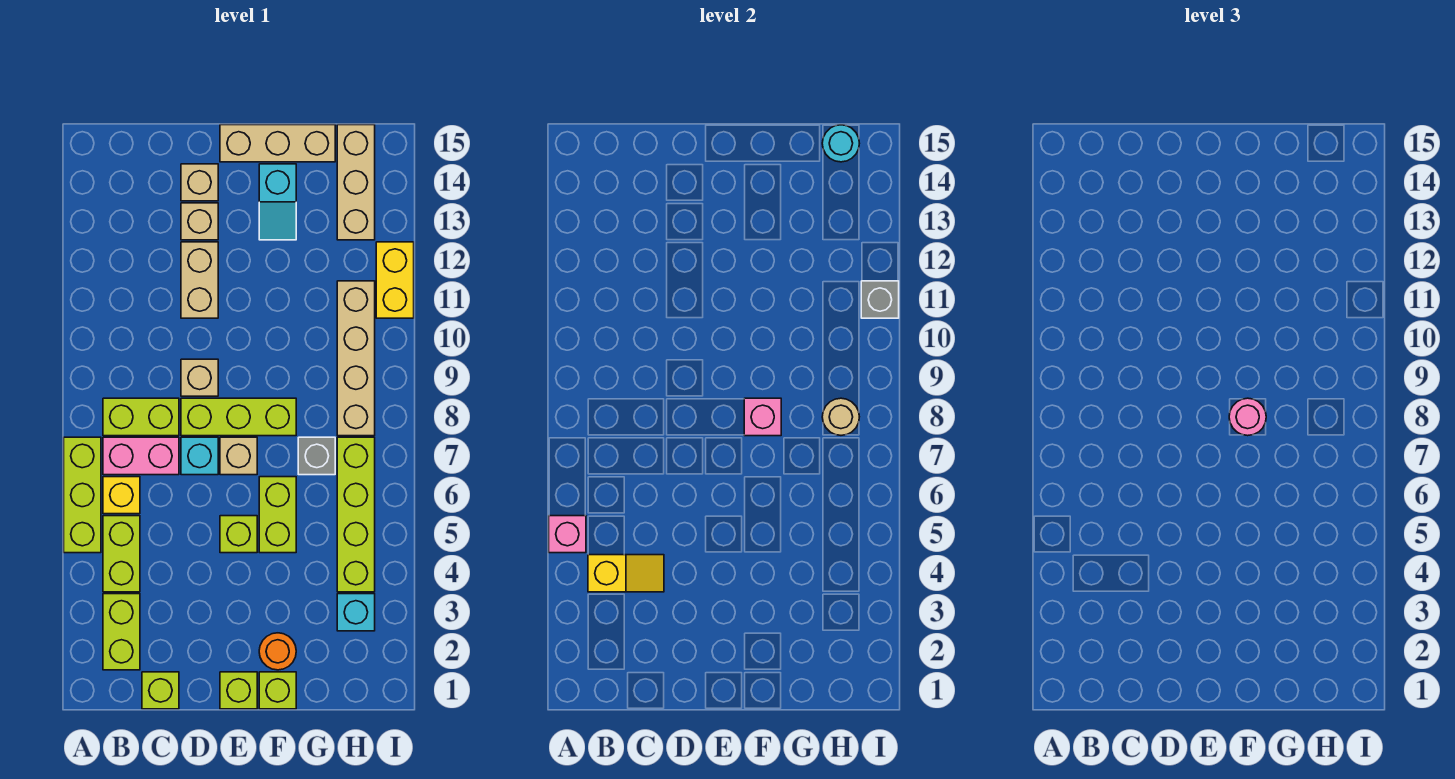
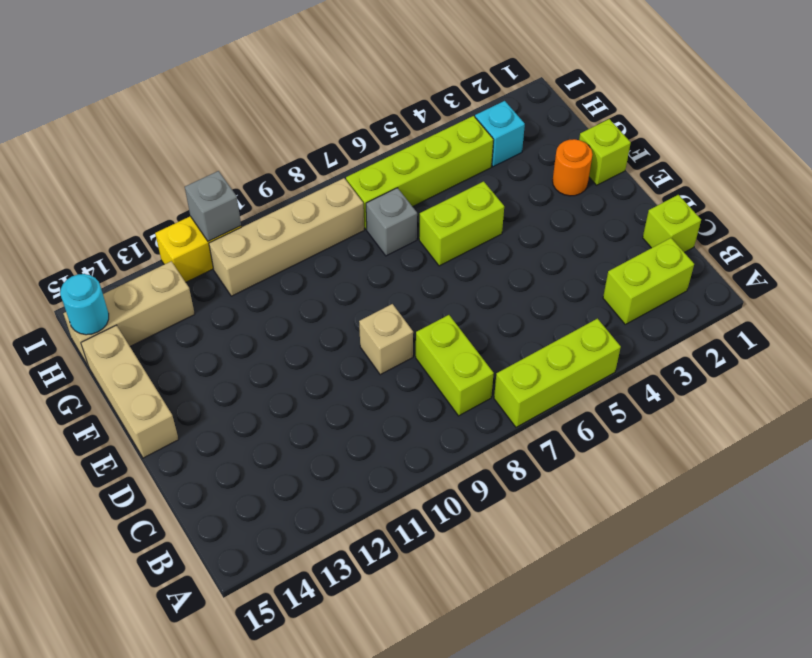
none -> lime brick B4:B5 level 1
none -> yellow brick B6 level 1
none -> pink brick B7:C7 level 1
none -> cyan brick D7 level 1

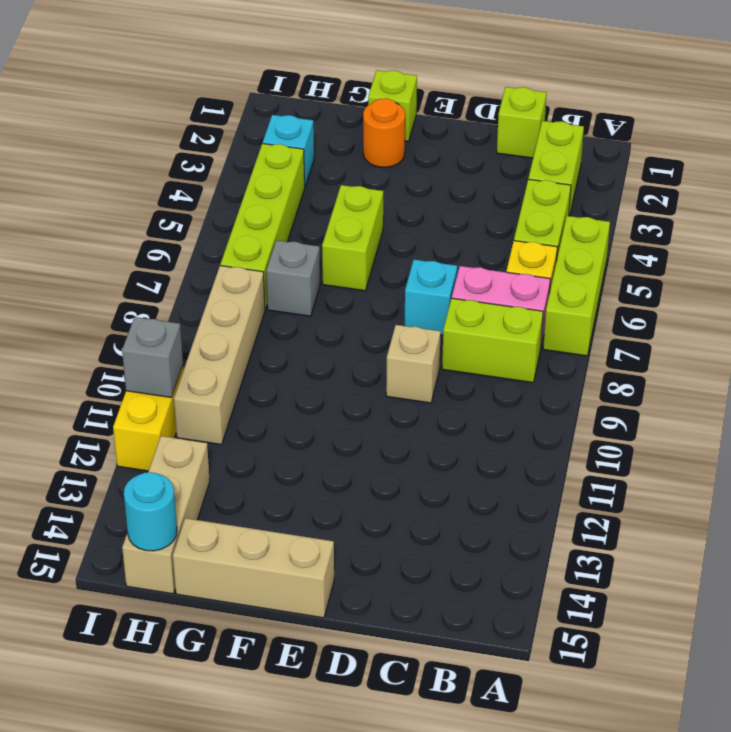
none -> lime brick D8:F8 level 1
none -> tan brick D11:D12 level 1
none -> tan brick D13 level 1
none -> tan brick D14 level 1

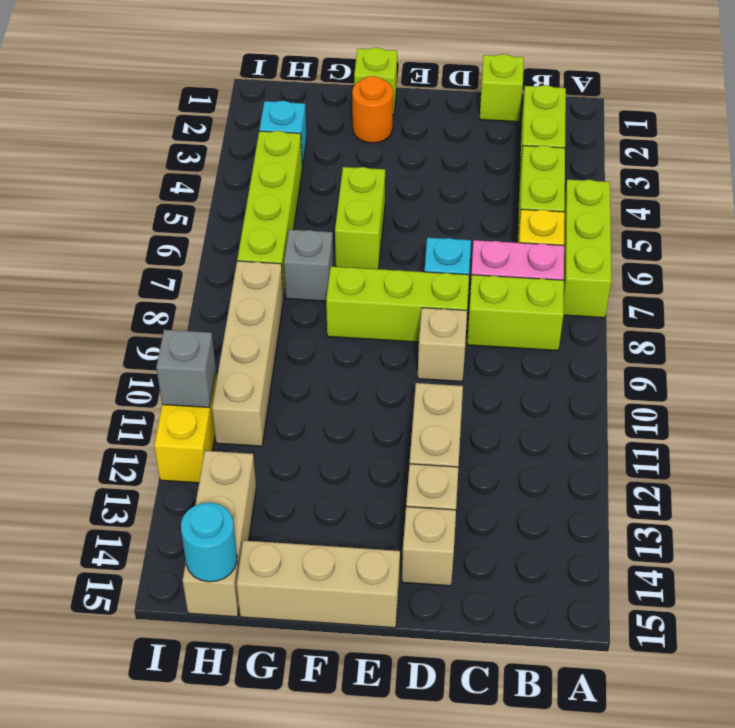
none -> lime brick E1 level 1
none -> lime brick E5 level 1
none -> tan brick E7 level 1
none -> cyan slope F13:F14 level 1 top 14

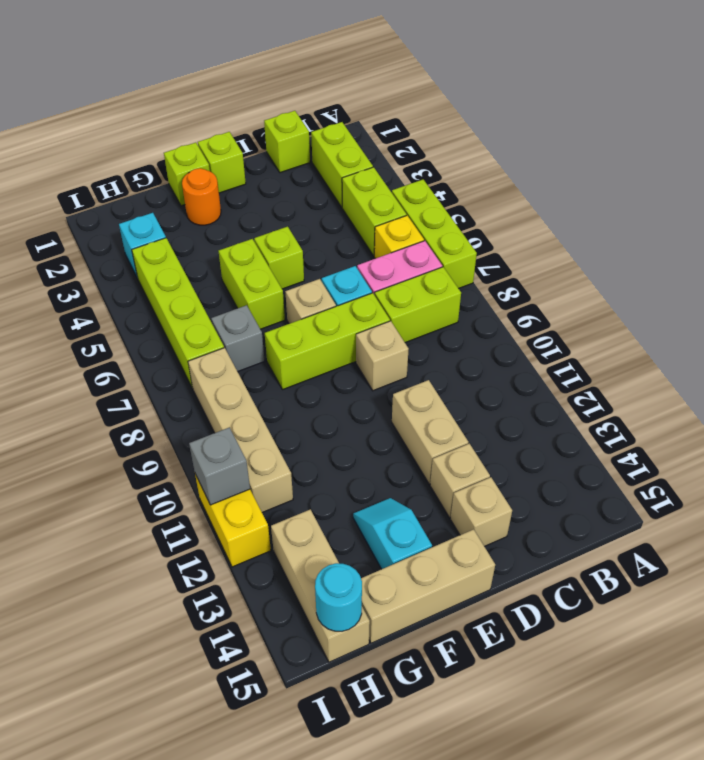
none -> pink brick A5 level 2
none -> yellow slope B4:C4 level 2 top B
none -> pink brick F8 level 2
none -> tan round brick H8 level 2

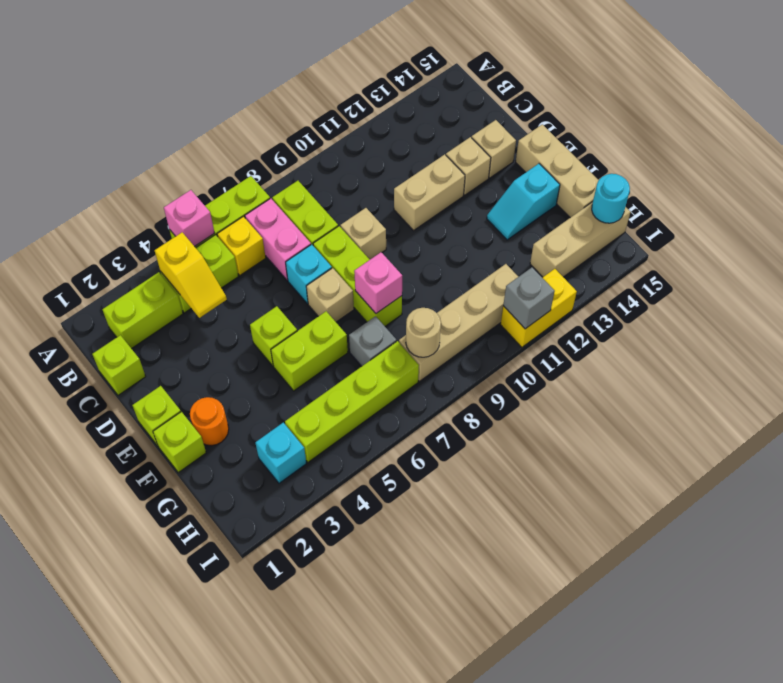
none -> pink round brick F8 level 3

